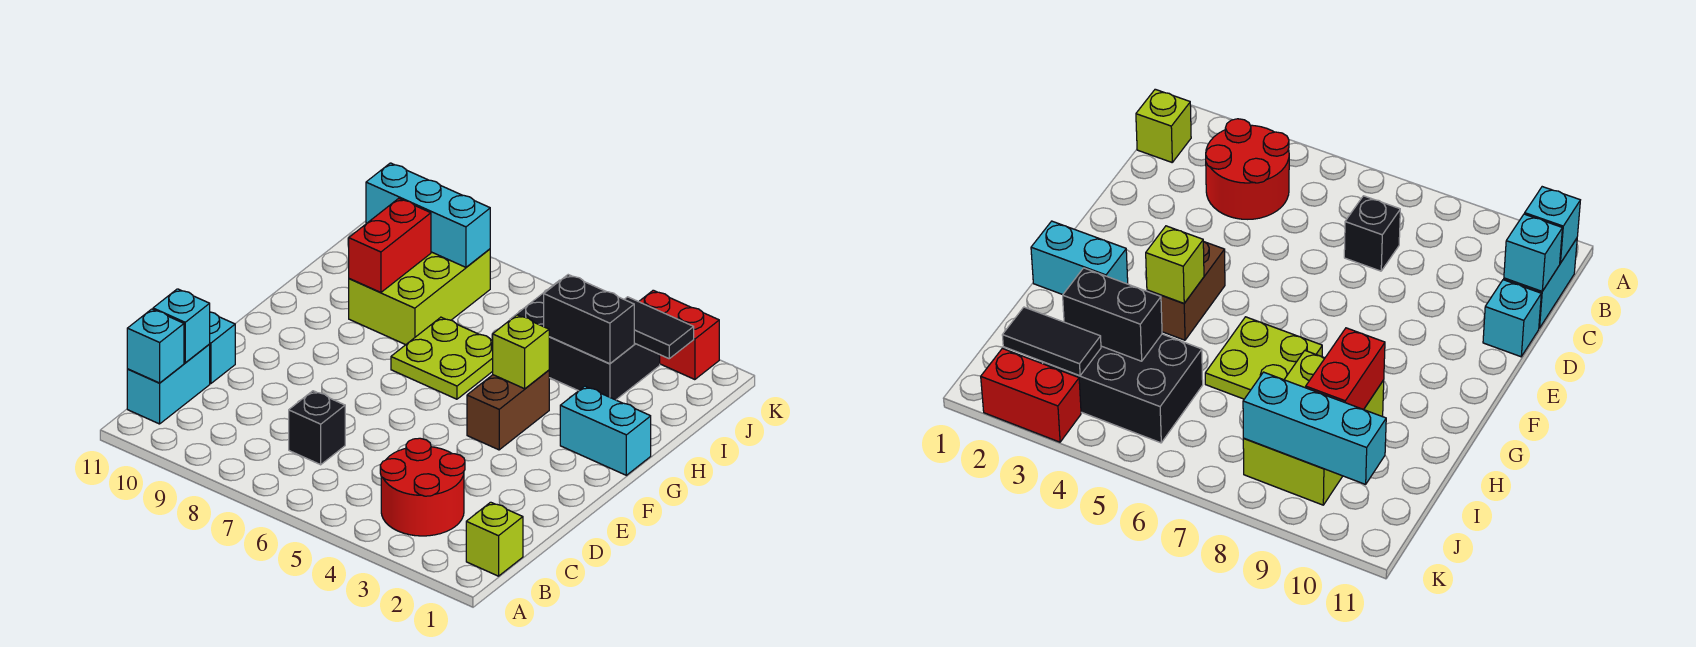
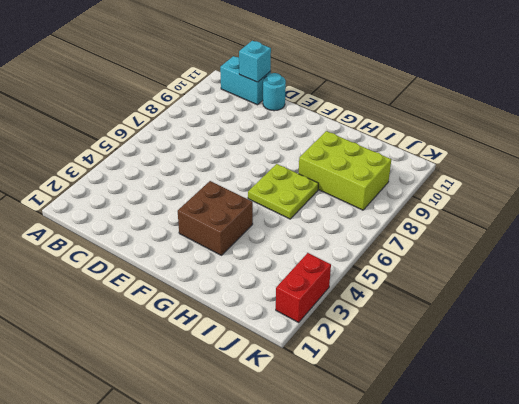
cyan round brick D11 level 1 -> cyan brick D11 level 1
brown brick F3:G4 level 1 -> brown brick F4:G4 level 1
none -> lime brick B1 level 1
none -> red round brick B3:C4 level 1
none -> black brick C7 level 1

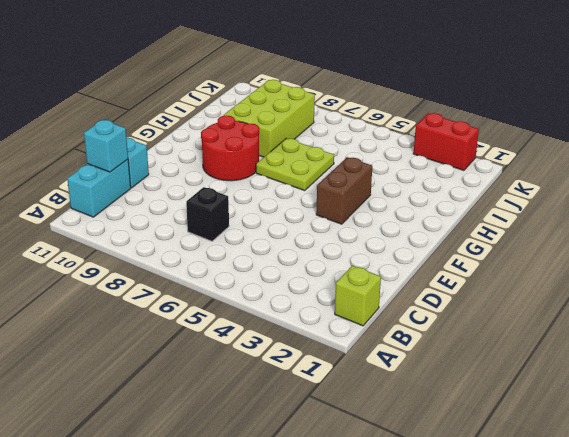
red round brick F8:G9 level 1 -> red round brick B3:C4 level 1
none -> cyan brick G1:G2 level 1
none -> black brick I3:J5 level 1
none -> cyan brick B11 level 2

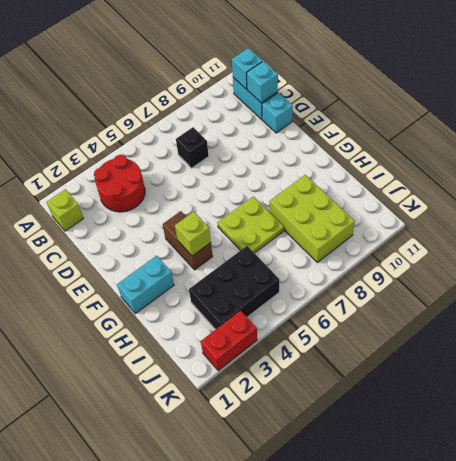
none -> red brick H9:I9 level 2
none -> black brick I3:I4 level 2
none -> black tile J2:J3 level 2

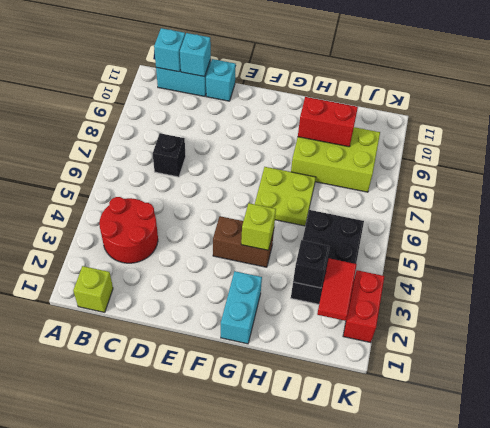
black brick I3 level 2 -> black brick I3:I4 level 2
red tile J2:J3 level 2 -> black tile J2:J3 level 2
none -> cyan brick J8:J10 level 2

